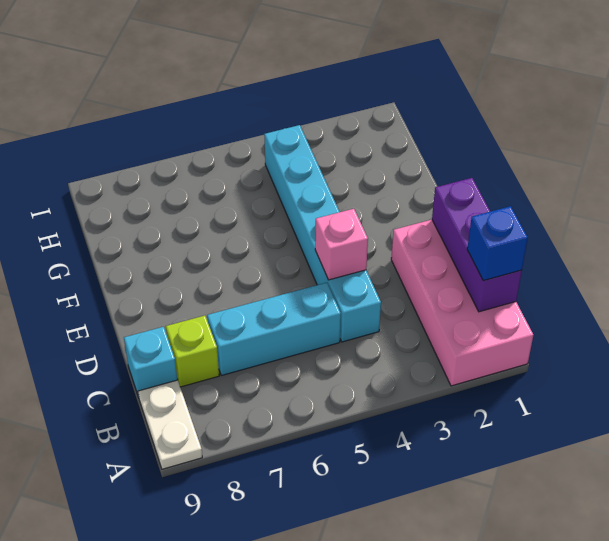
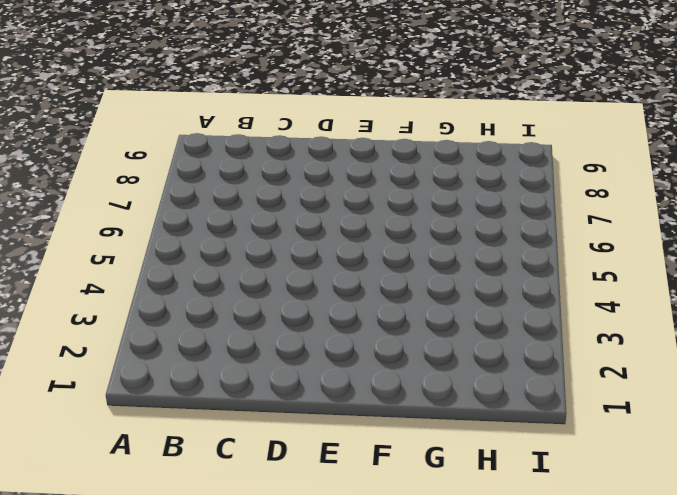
none -> pink brick A1:D2 level 1
none -> white plate A9:B9 level 1

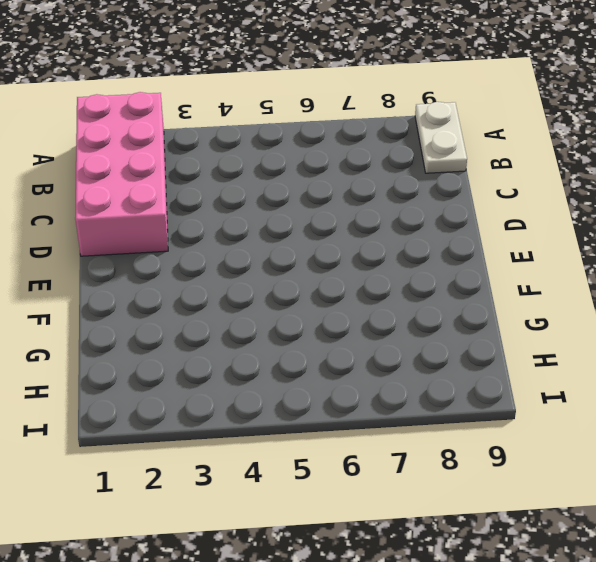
none -> cyan brick C4:H4 level 1
none -> cyan brick C5:C7 level 1

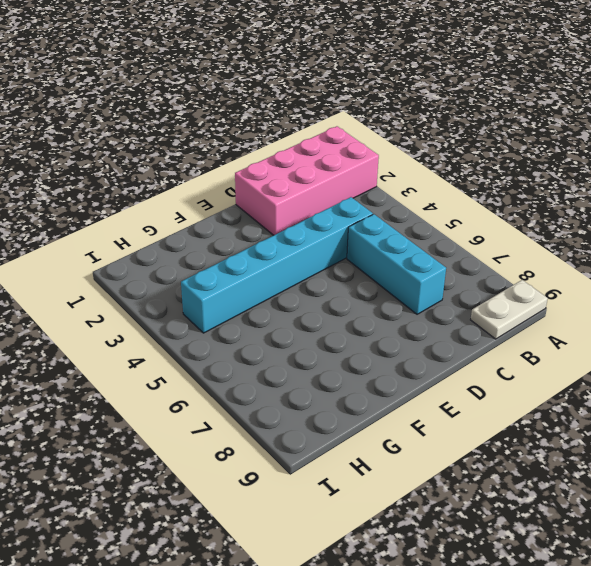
none -> lime brick C8 level 1
none -> cyan brick C9 level 1

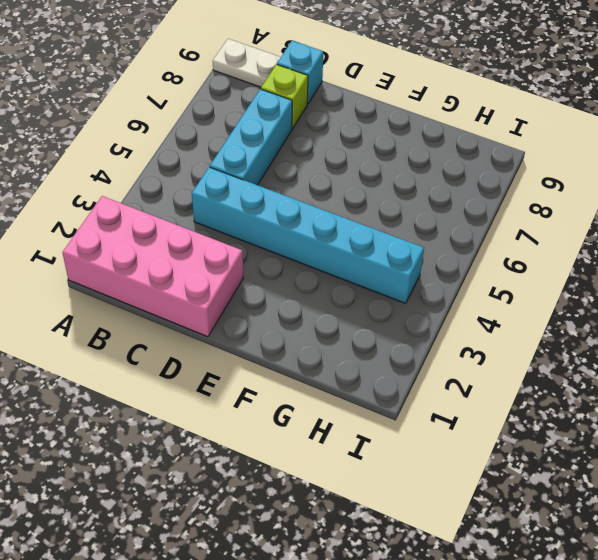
none -> purple brick B1:D1 level 2
none -> pink brick D4 level 2

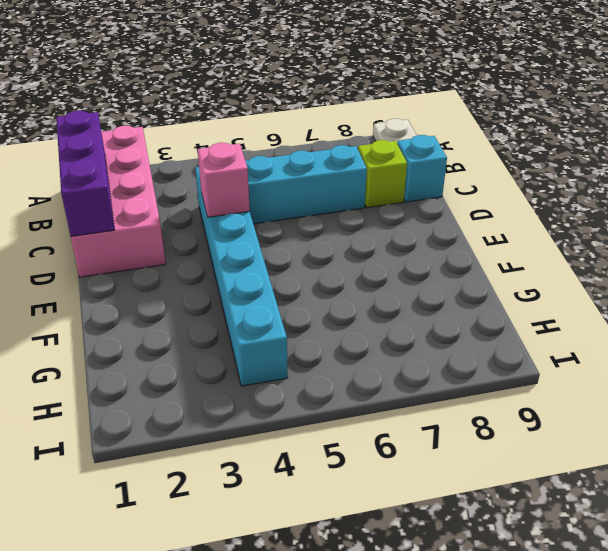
none -> blue brick B1 level 3

